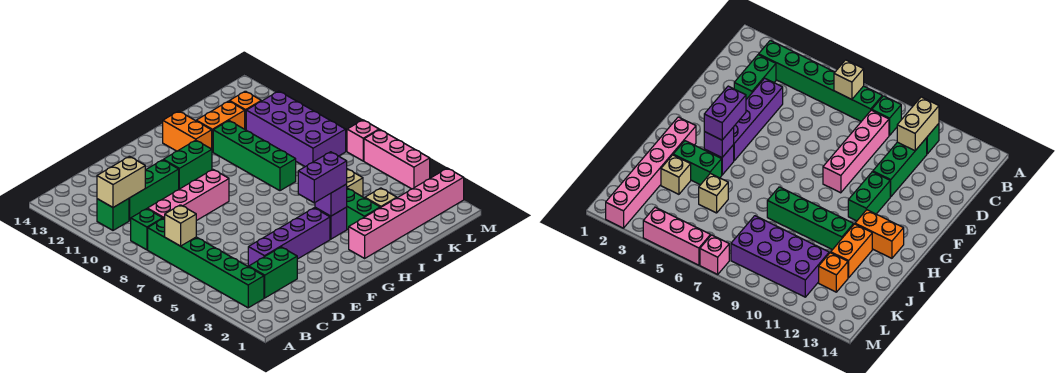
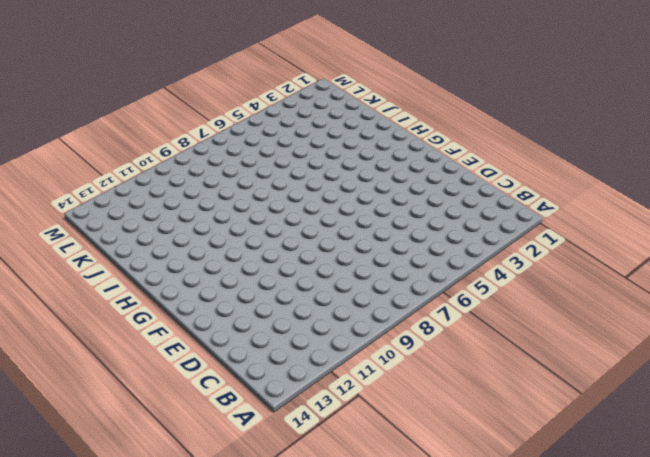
none -> green brick B3:B8 level 1
none -> green brick B9 level 1
none -> green brick B11 level 1

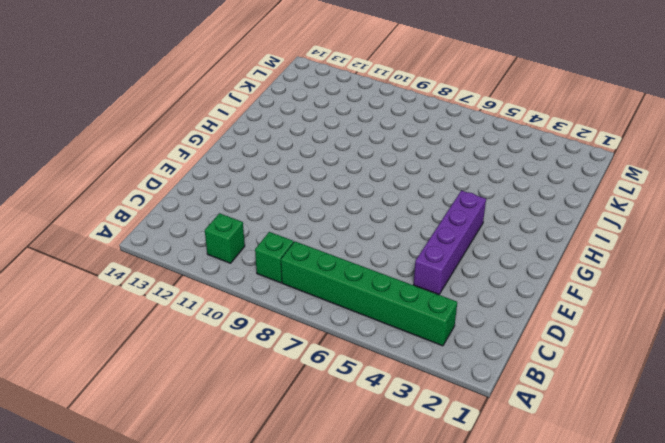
none -> green brick C3:D3 level 1
none -> pink brick C9:F9 level 1
none -> green brick C11:E11 level 1

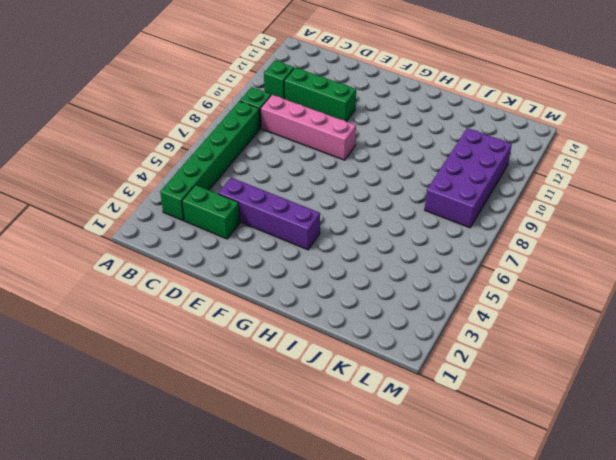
none -> green brick F11:G11 level 1
none -> pink brick H2:M2 level 1
none -> purple brick H4 level 1

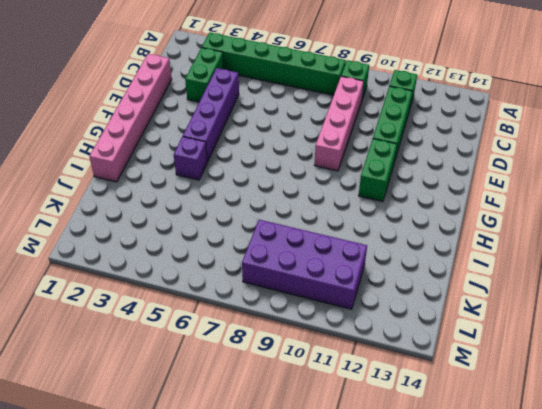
pink brick D1:I1 level 1 -> pink brick H2:M2 level 1
none -> orange brick H12:H13 level 1
none -> green brick I3:I4 level 1
none -> green brick I8:I11 level 1

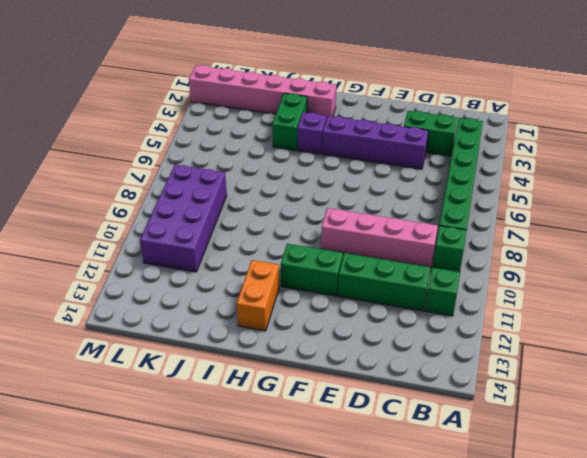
none -> green brick I8:I11 level 1
none -> orange brick I12:J12 level 1
none -> tan brick J3 level 1

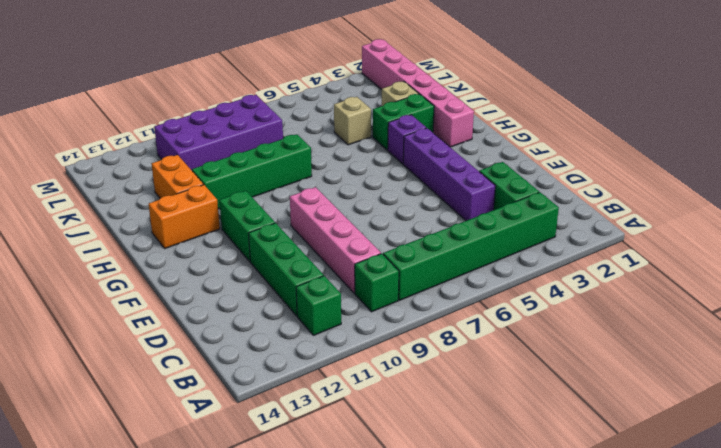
none -> orange brick K12 level 1
none -> pink brick M4:M6 level 1
none -> pink brick M7 level 1

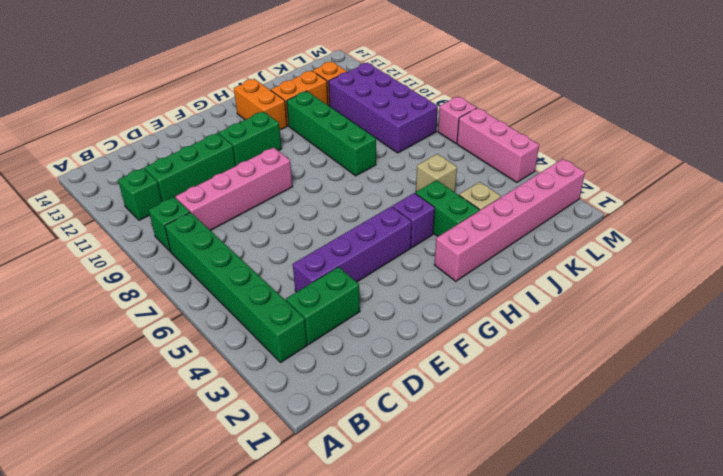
none -> tan brick B7 level 2
none -> tan brick B11:C11 level 2
none -> purple brick H4 level 2

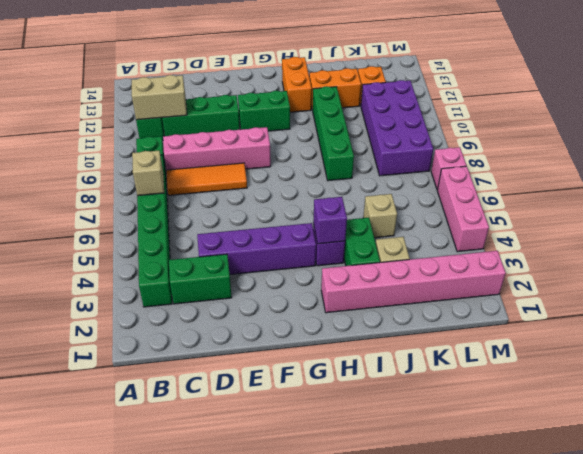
orange tile C8:E8 level 1 -> none
none -> purple brick G4:H4 level 3

